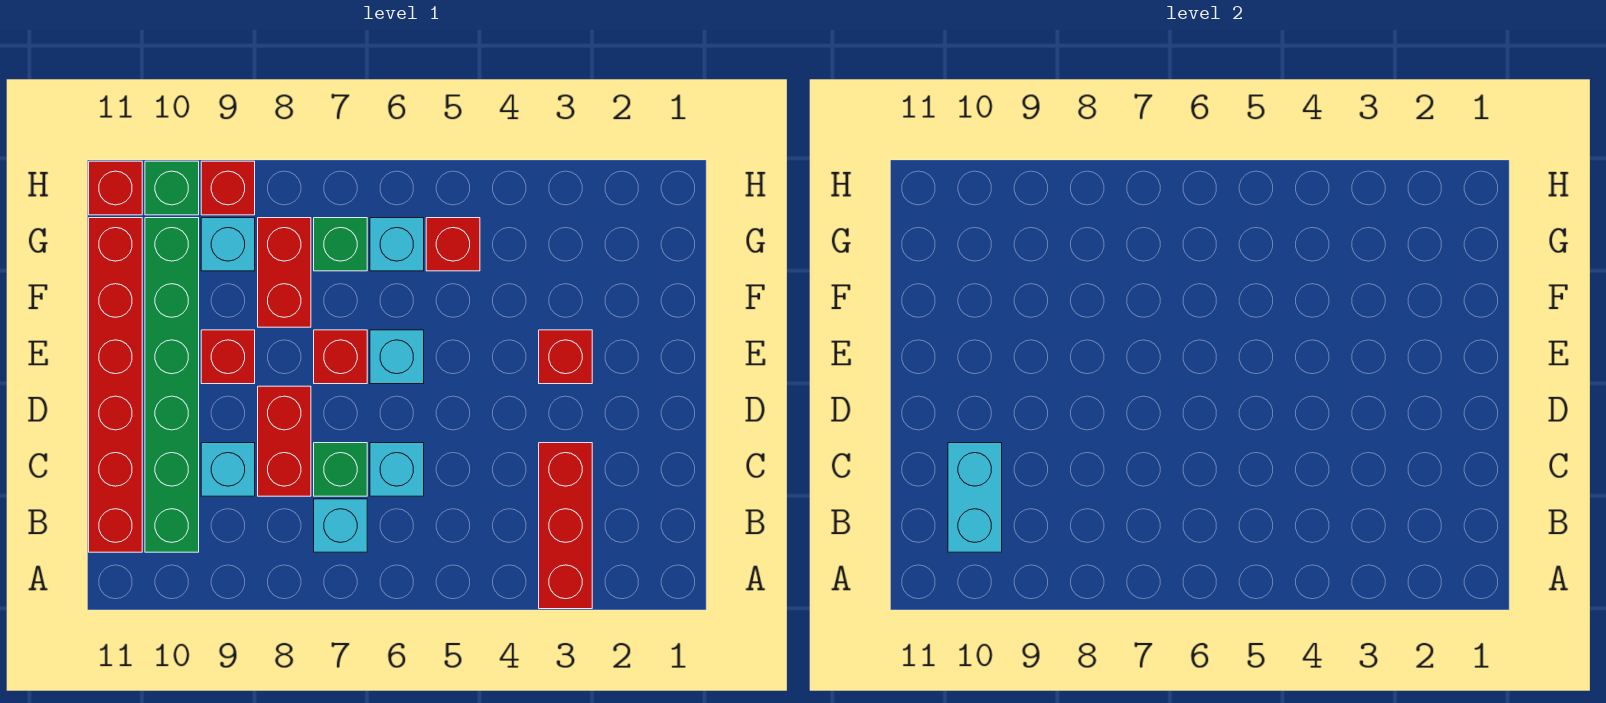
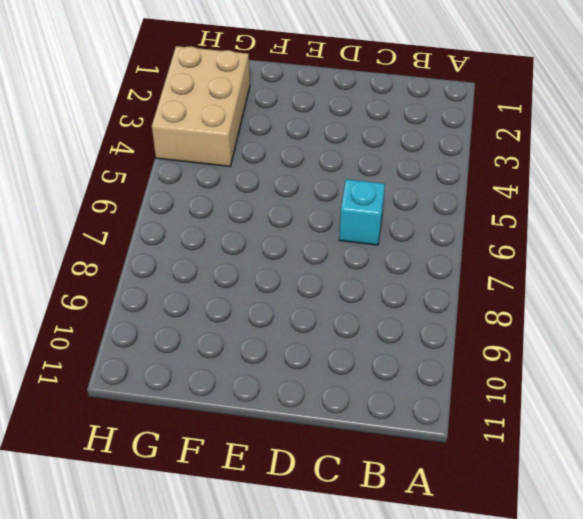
tan brick G2:H4 level 1 -> none
none -> red brick A3:C3 level 1
none -> cyan brick B7 level 1
none -> green brick B10:G10 level 1

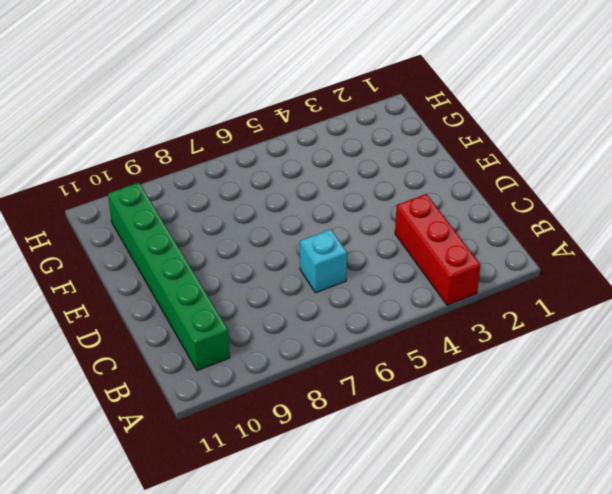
none -> cyan brick B7 level 1
none -> red brick B11:G11 level 1
none -> green brick C7 level 1

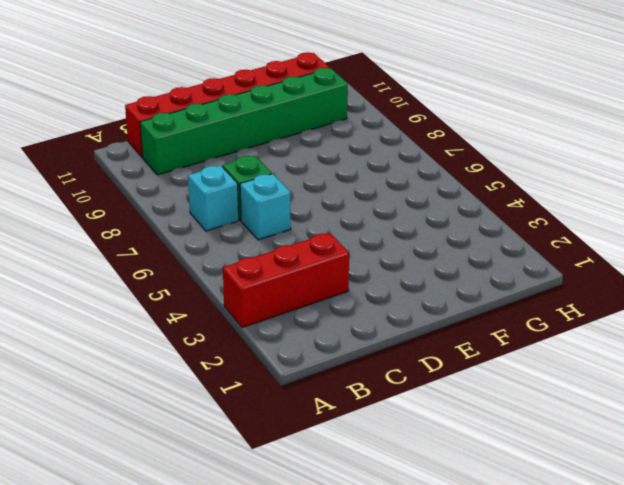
none -> red brick C8:D8 level 1
none -> cyan brick C9 level 1
none -> red brick E3 level 1

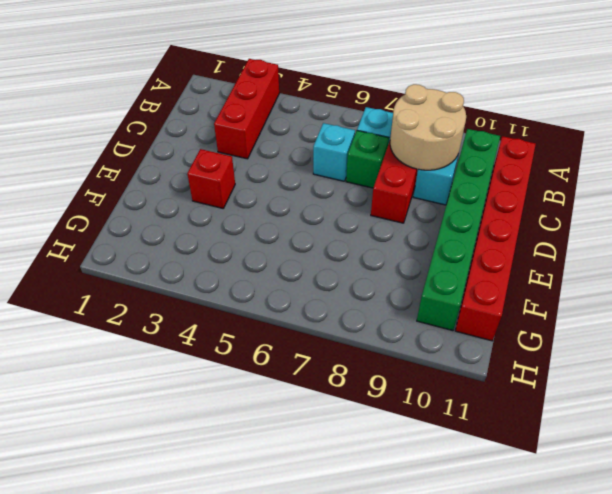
tan round brick B8:C9 level 2 -> none
none -> cyan brick E6 level 1
none -> red brick E7 level 1
none -> red brick E9 level 1

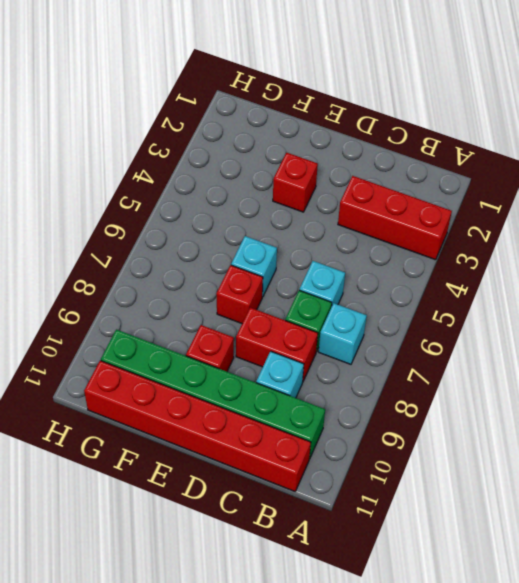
none -> red brick F8:G8 level 1
none -> red brick G5 level 1
none -> cyan brick G6 level 1

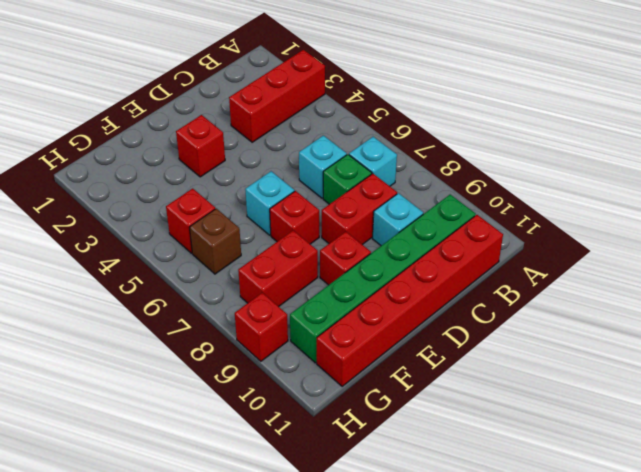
brown brick G6 level 1 -> cyan brick G6 level 1
none -> green brick G7 level 1
none -> cyan brick G9 level 1
none -> green brick H10 level 1

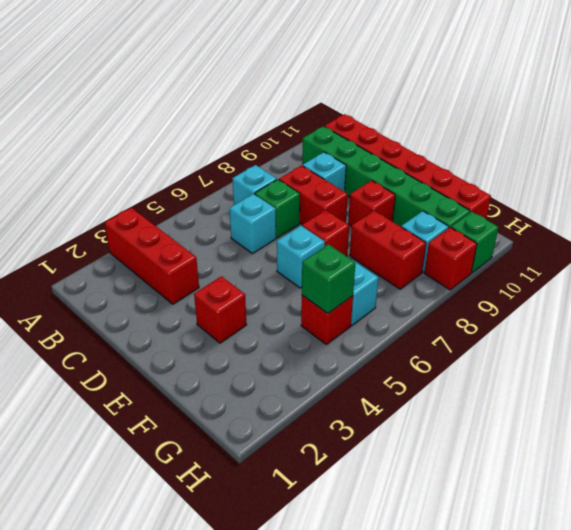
green brick G5 level 2 -> green brick G7 level 1
none -> red brick H11 level 1
none -> cyan brick B10:C10 level 2

